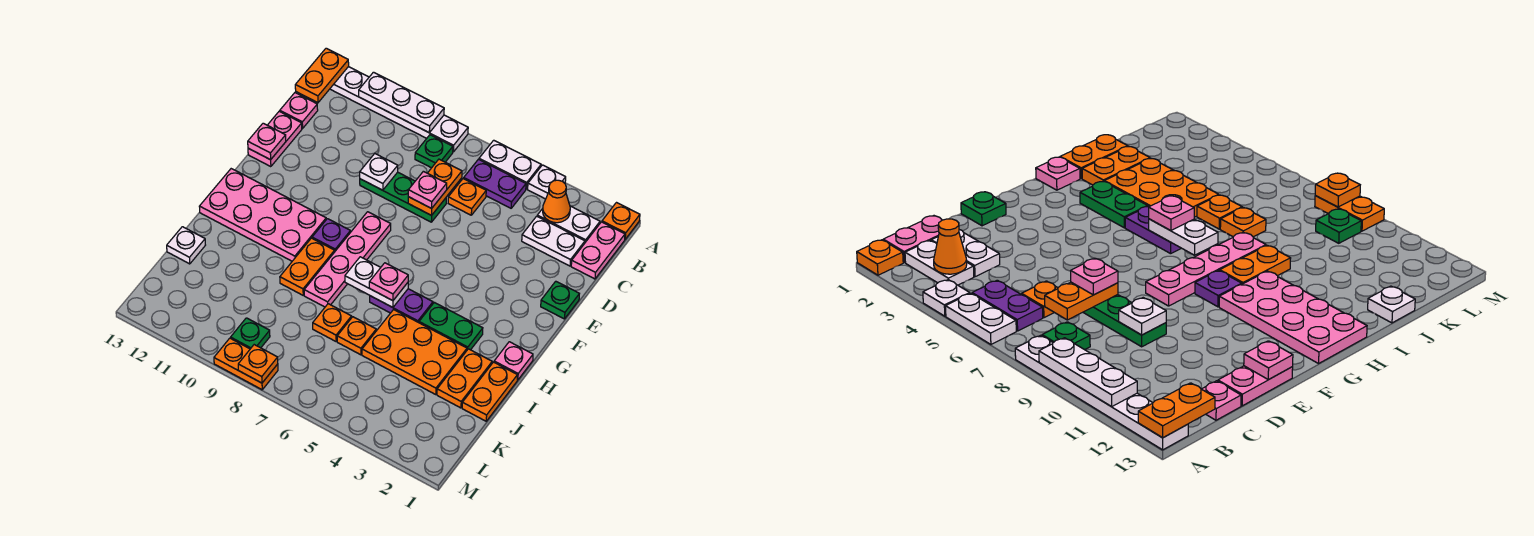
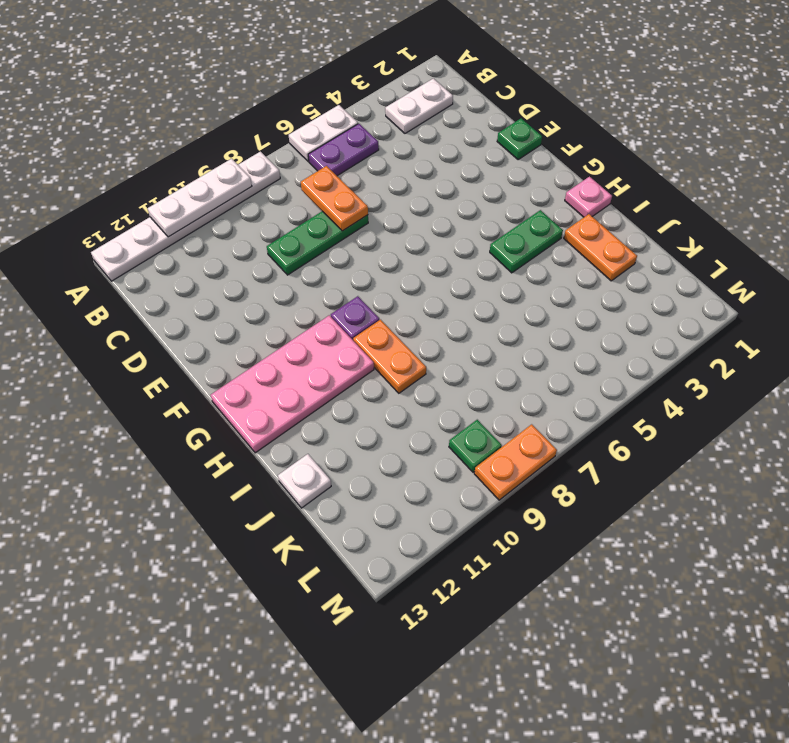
none -> orange plate A1 level 1
none -> white plate A4 level 1
none -> pink plate B1:C1 level 1
none -> green plate B8 level 1

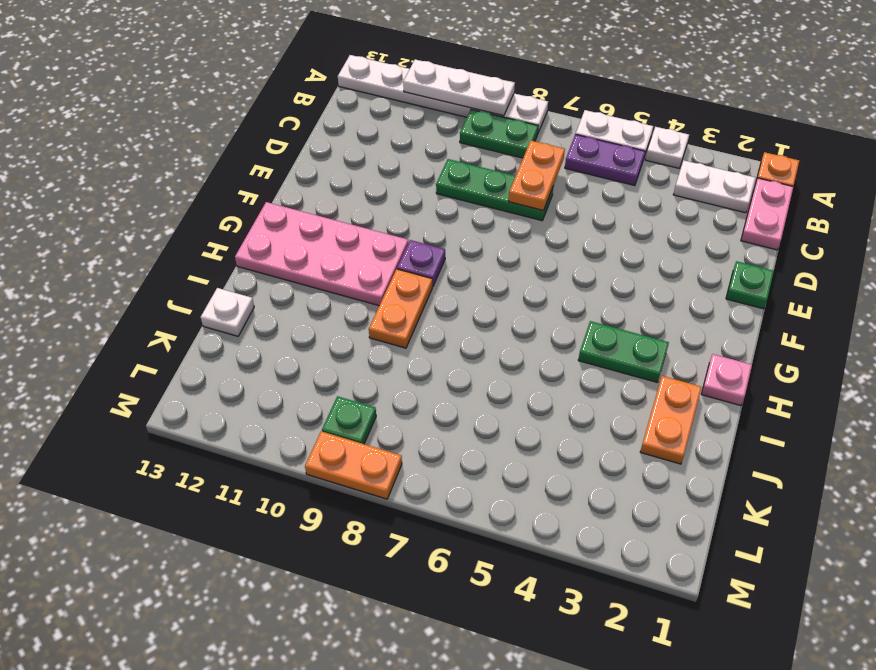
green plate B8:B9 level 1 -> green plate B8 level 1
none -> white plate C2:C3 level 1
none -> orange plate C6 level 1
none -> pink plate C13 level 1
none -> pink plate D13:E13 level 1

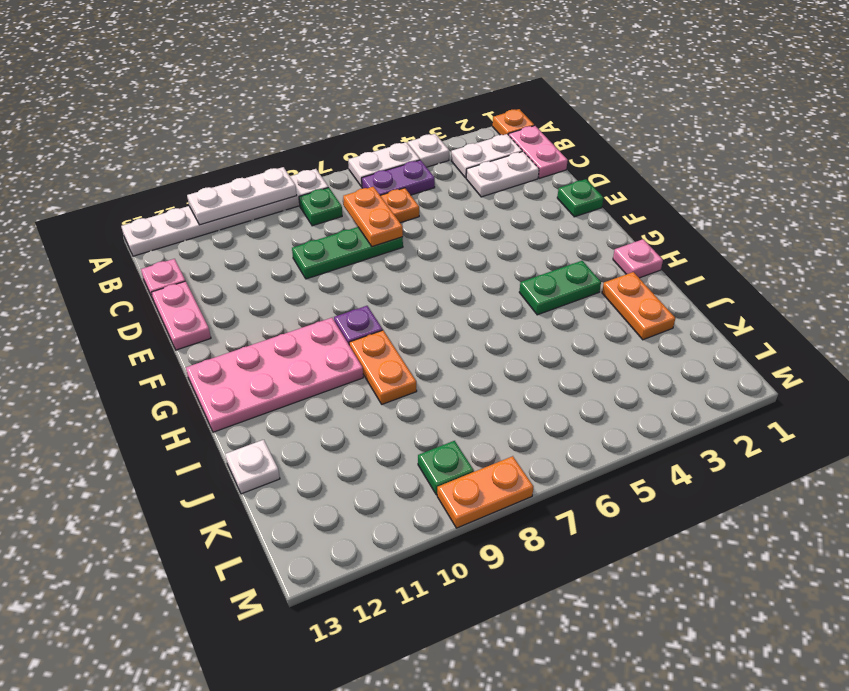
none -> pink plate F8:I8 level 1
none -> purple plate H5:H6 level 1
none -> orange plate I1:J1 level 1
none -> orange plate I3:J5 level 1

